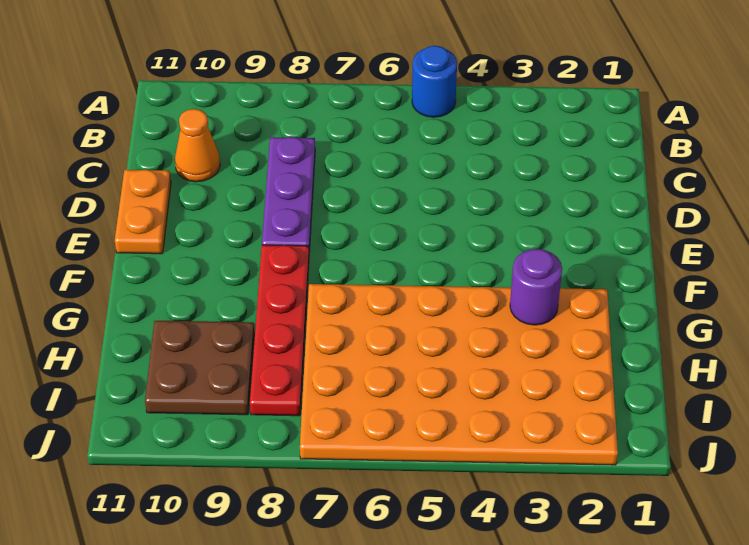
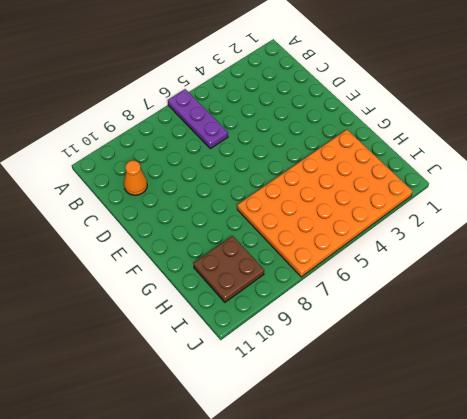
purple plate A6:C6 level 1 -> purple plate C8:E8 level 1
none -> blue round brick A5 level 1
none -> orange plate D11:E11 level 1

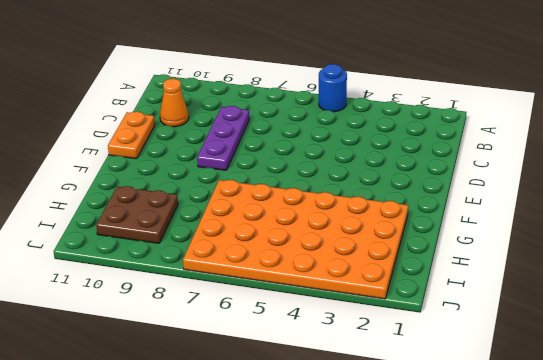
none -> red plate F8:I8 level 1
none -> purple round brick G3 level 2

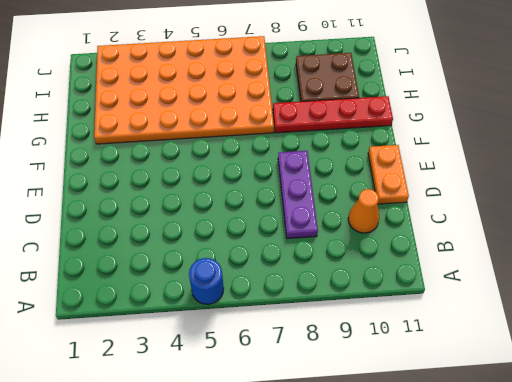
red plate G8:G11 level 1 -> red plate F8:I8 level 1
none -> purple round brick G3 level 2

